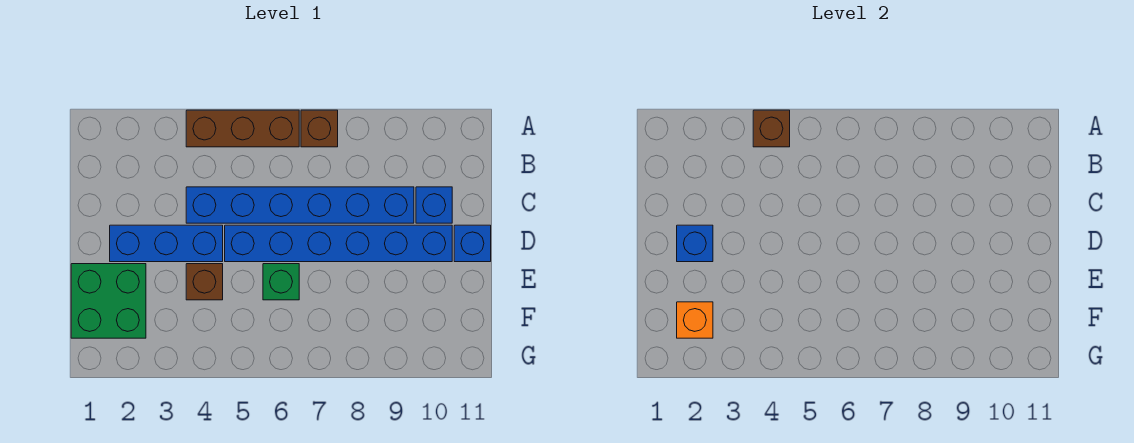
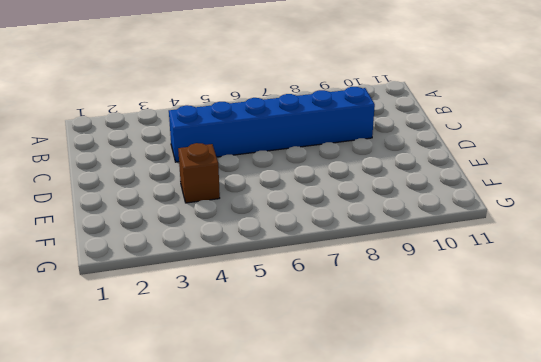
none -> brown brick A4:A6 level 1
none -> brown brick A7 level 1
none -> blue brick C10 level 1

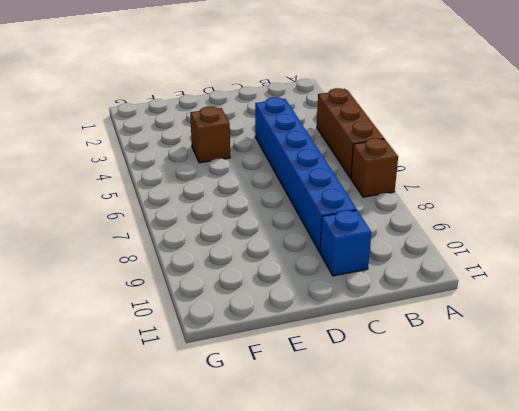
none -> blue brick D2:D4 level 1
none -> blue brick D5:D10 level 1
none -> blue brick D11 level 1

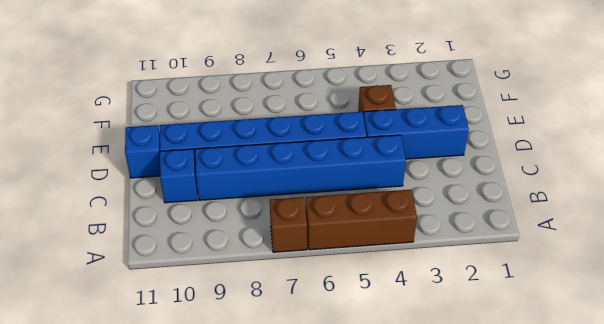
none -> green brick E1:F2 level 1
none -> green brick E6 level 1
none -> brown brick A4 level 2

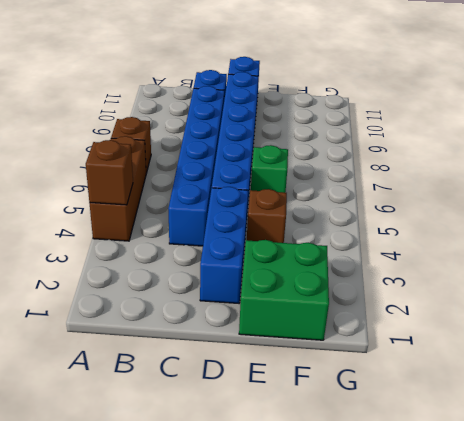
none -> blue brick D2 level 2
none -> orange brick F2 level 2

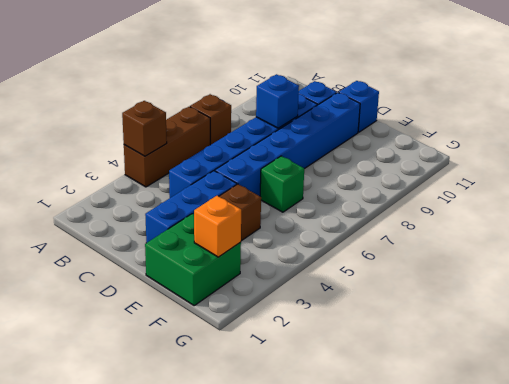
blue brick C8 level 2 -> blue brick D2 level 2

